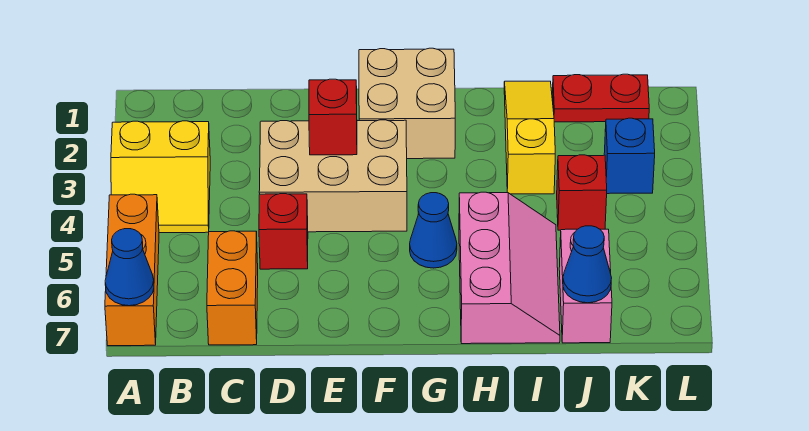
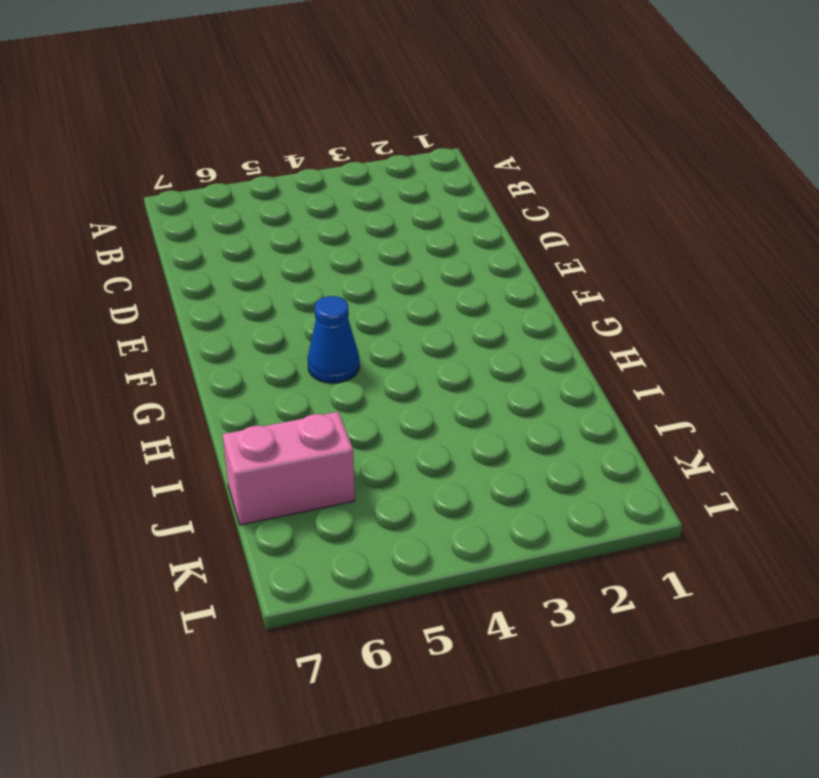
none -> yellow slope A3:B4 level 1 top 3
none -> orange brick A5:A7 level 1
none -> orange brick C6:C7 level 1

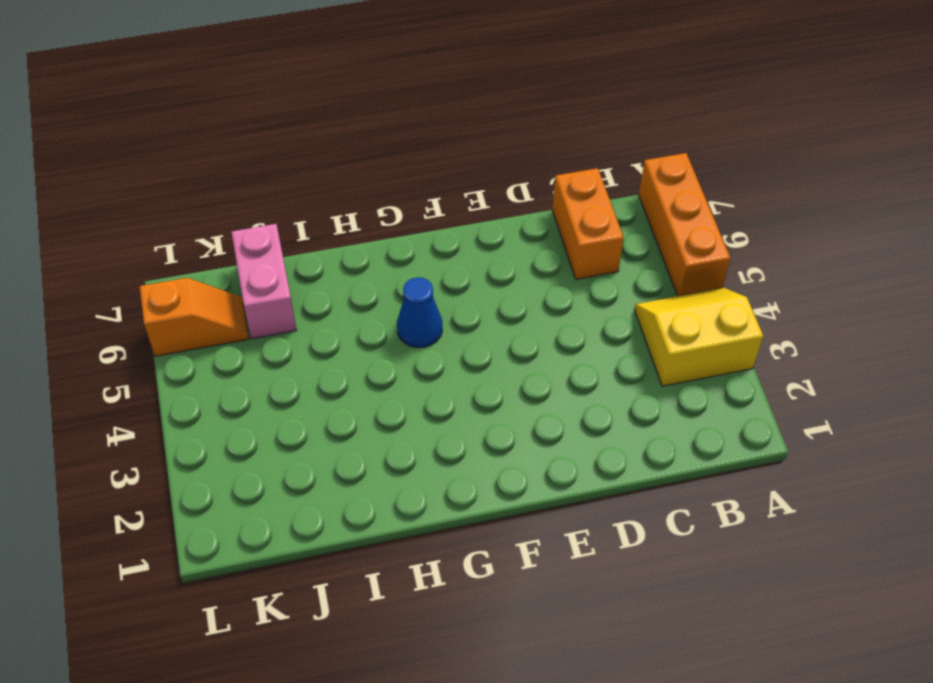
orange slope K6:L6 level 1 top L -> none
none -> tan brick D3:F4 level 1
none -> red brick D5 level 1
none -> tan brick F1:G2 level 1

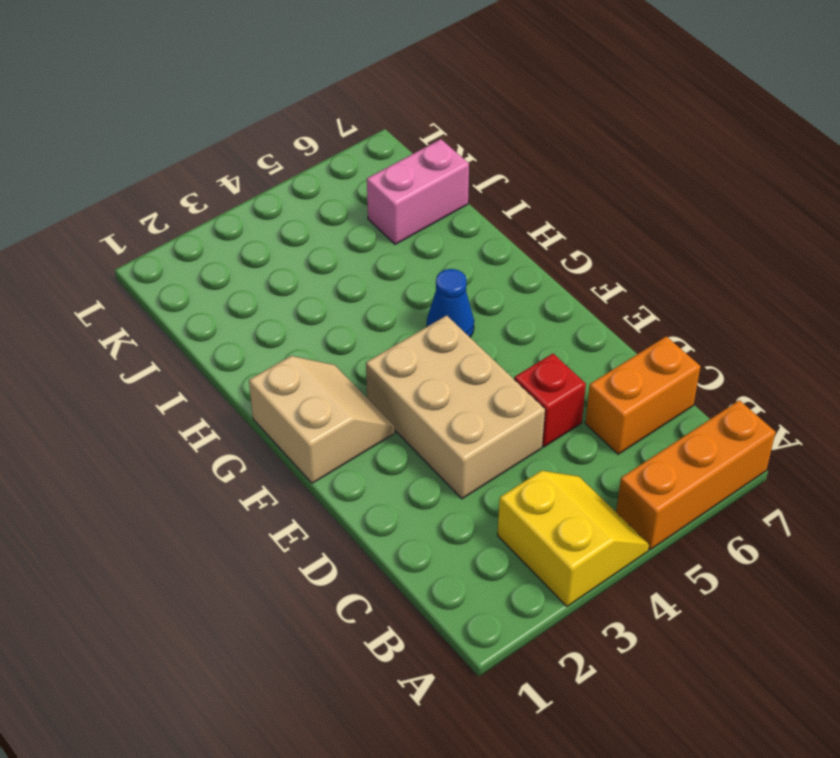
tan slope F1:G2 level 1 top 1 -> tan brick F1:G2 level 1
none -> pink slope H5:I7 level 1 top H
none -> yellow slope I1:I3 level 1 top 3
none -> red plate J1:K1 level 1

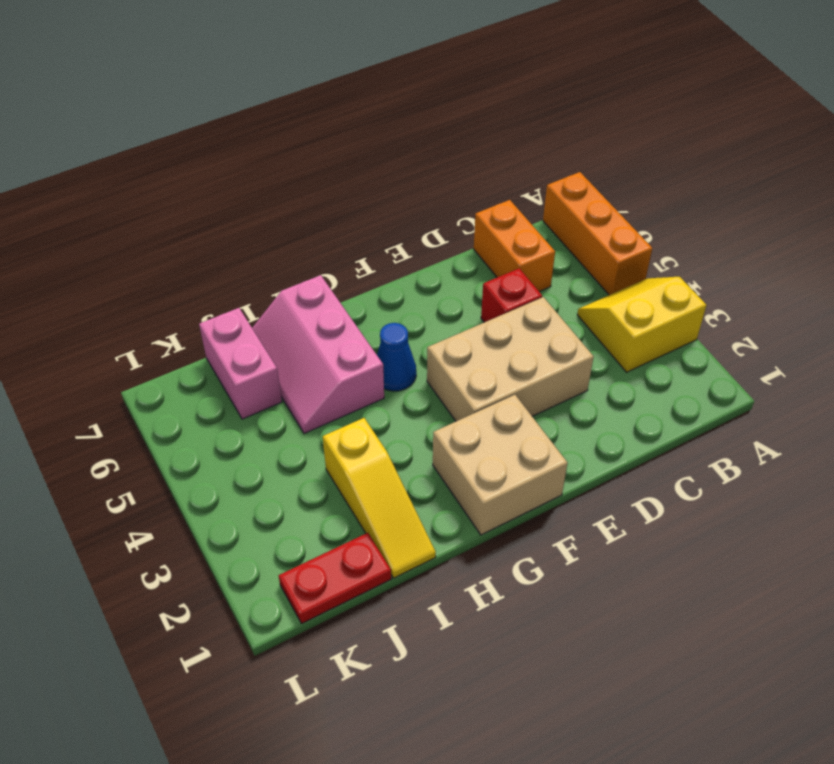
none -> red brick J4 level 1
none -> blue brick K3 level 1
none -> blue cone A7 level 2

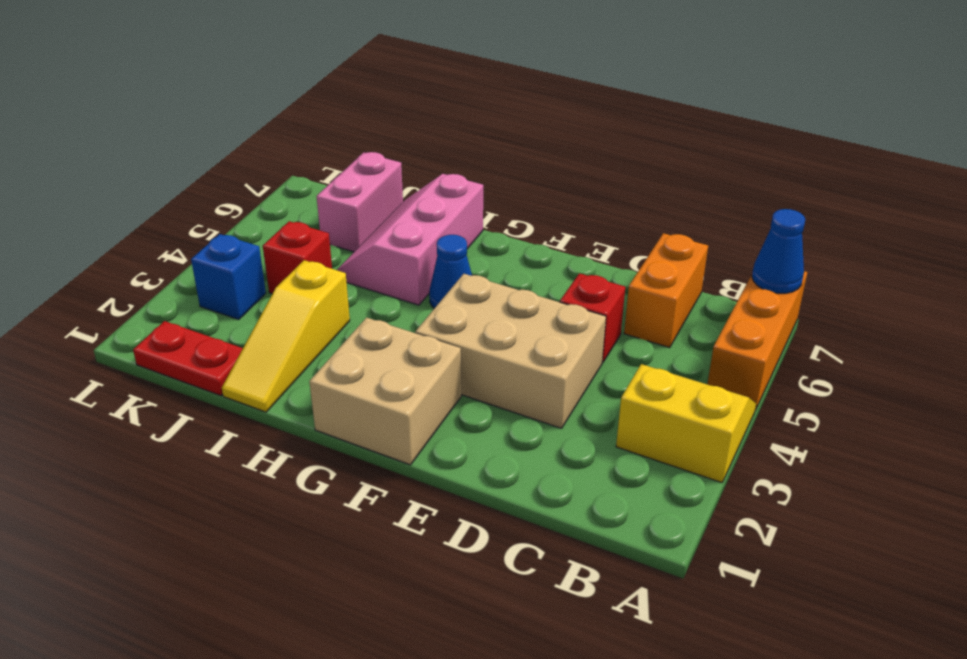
none -> red brick E3 level 2
none -> blue cone J7 level 2

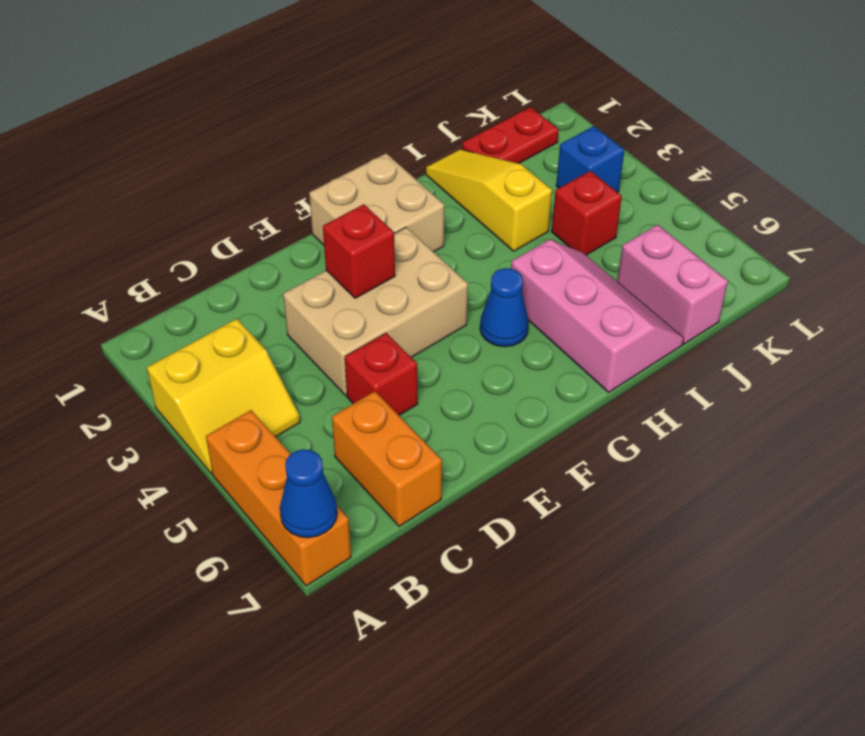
none -> blue cone J7 level 2

